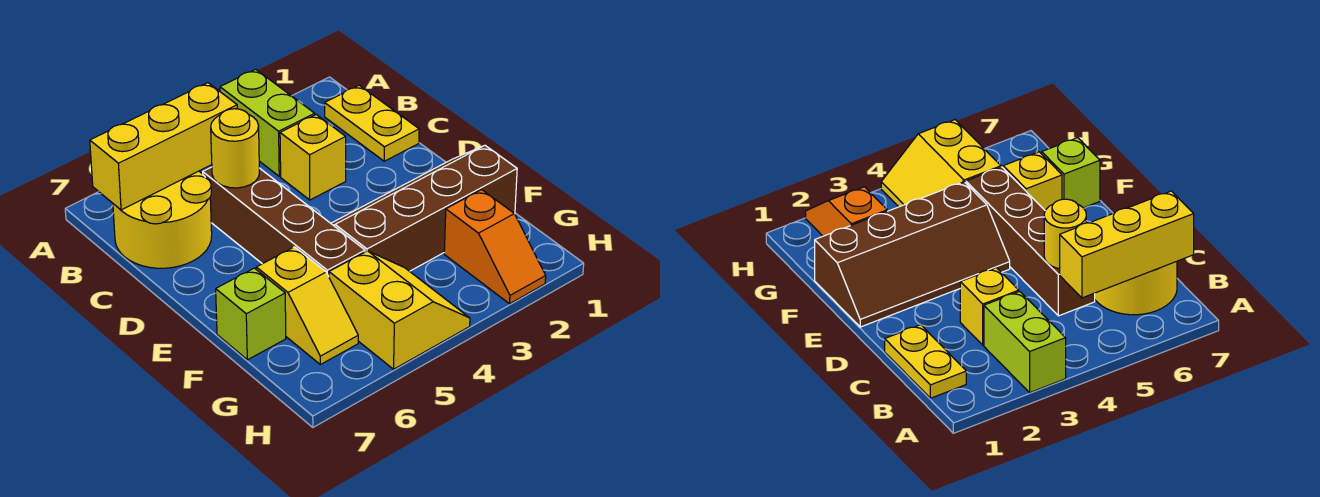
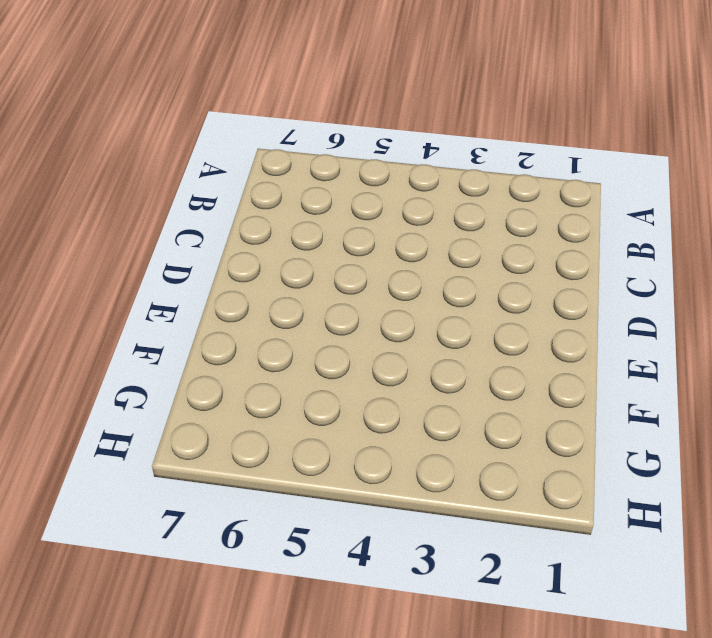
none -> lime brick A3:B3 level 1
none -> yellow plate B1:C1 level 1
none -> yellow round brick B6:C7 level 1

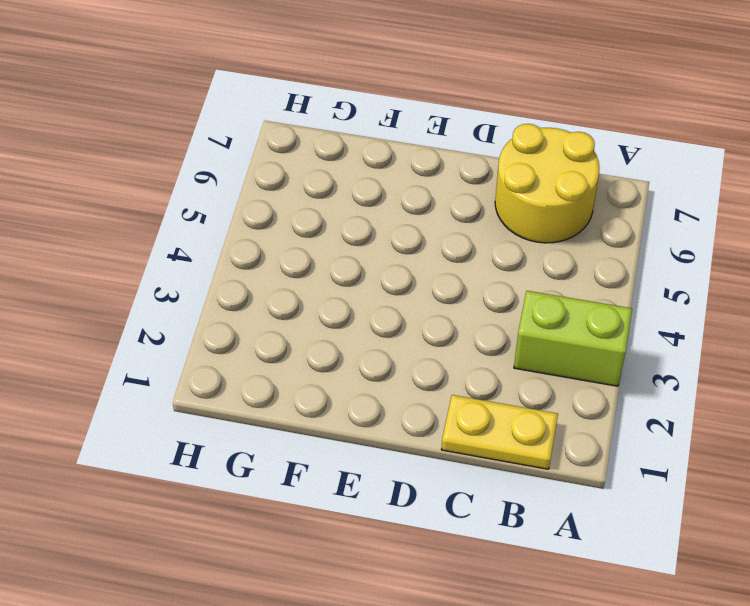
none -> yellow brick C3 level 1
none -> brown brick C5:F5 level 1
none -> brown slope E1:F4 level 1 top F

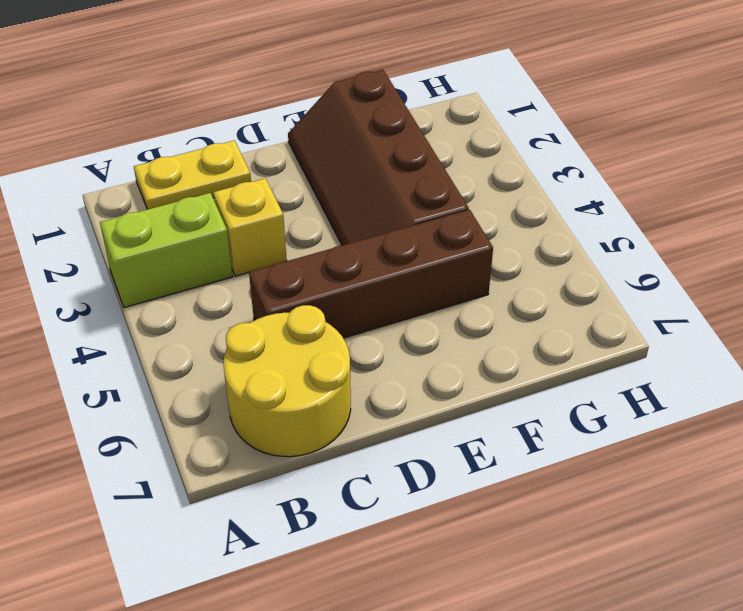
none -> yellow slope F6:G6 level 1 top F
none -> lime brick F7 level 1
none -> orange slope G2:H2 level 1 top G

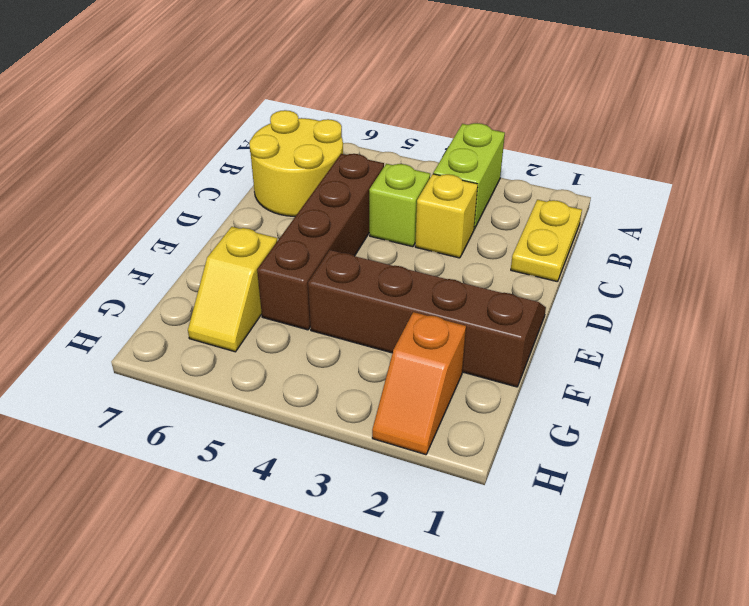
lime brick C4 level 1 -> lime brick F7 level 1
none -> yellow slope G4:H5 level 1 top 5
none -> yellow brick B5:B7 level 2
none -> yellow round brick C5 level 2

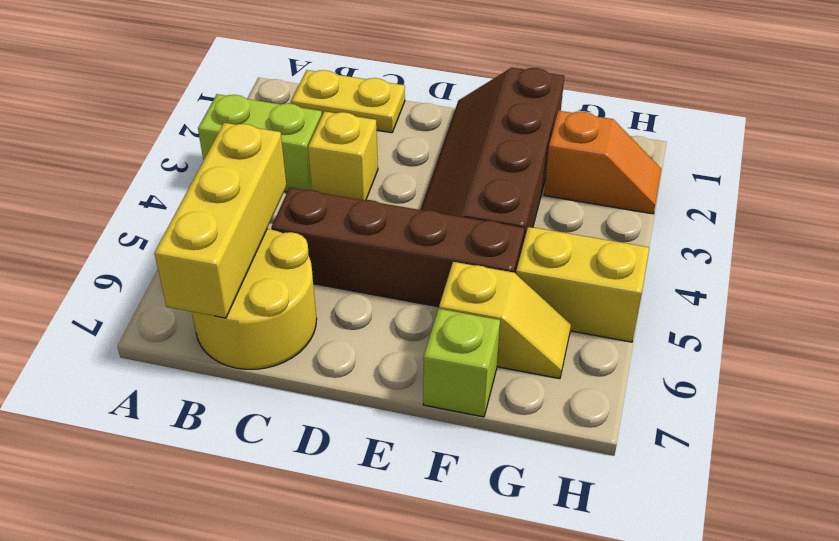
none -> yellow round brick C5 level 2

